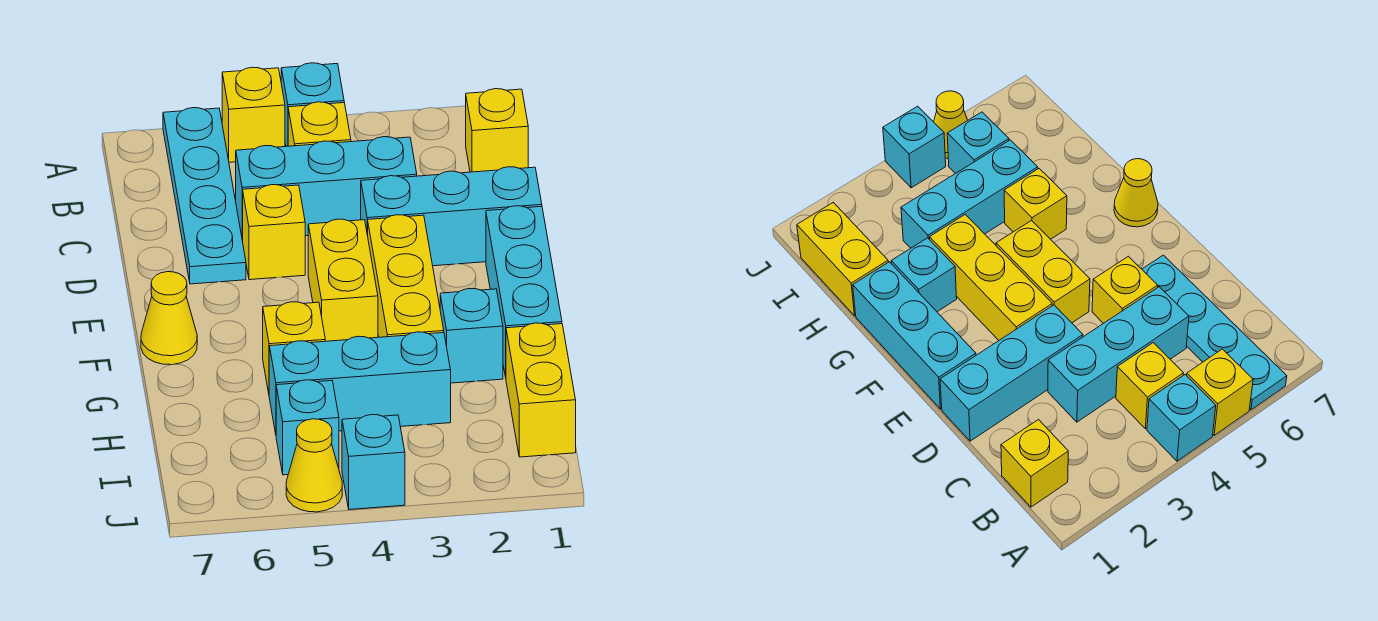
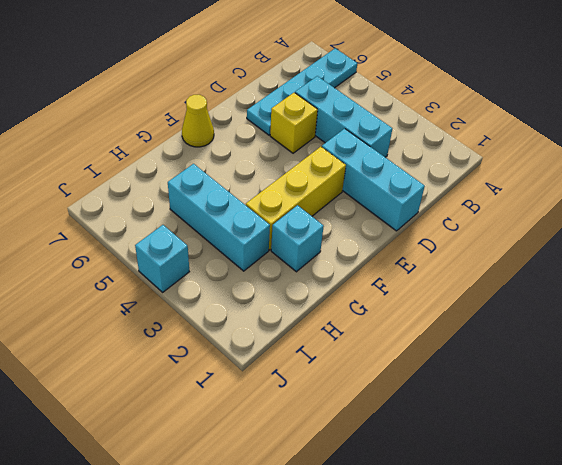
none -> cyan brick A4 level 1
none -> yellow brick A5 level 1
none -> yellow brick B1 level 1

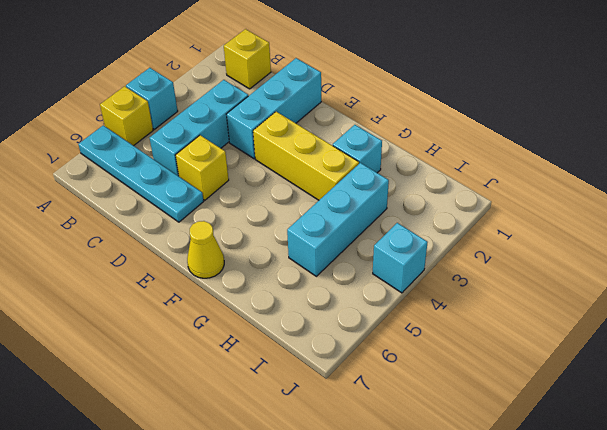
none -> yellow brick B4 level 1
none -> cyan brick E1:G1 level 1
none -> yellow brick E4:F4 level 1

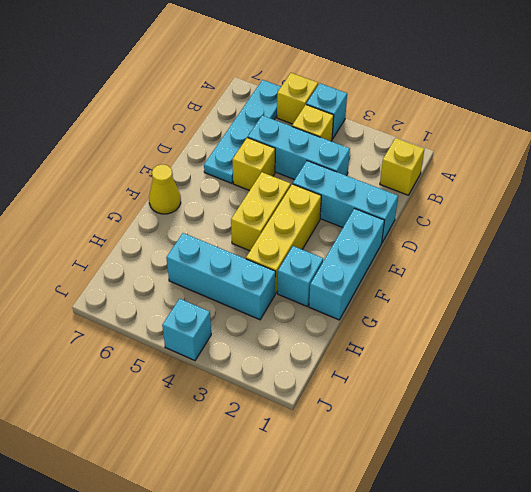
none -> yellow brick G5 level 1
none -> yellow brick H1:I1 level 1
none -> cyan brick I5 level 1

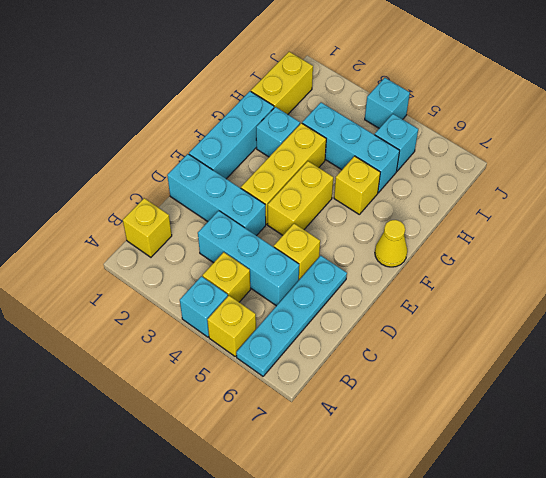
none -> yellow cone J5 level 1

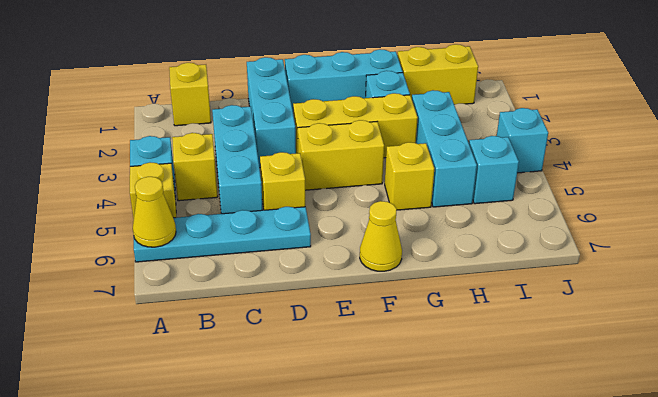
yellow cone A6 level 2 -> yellow cone J5 level 1

